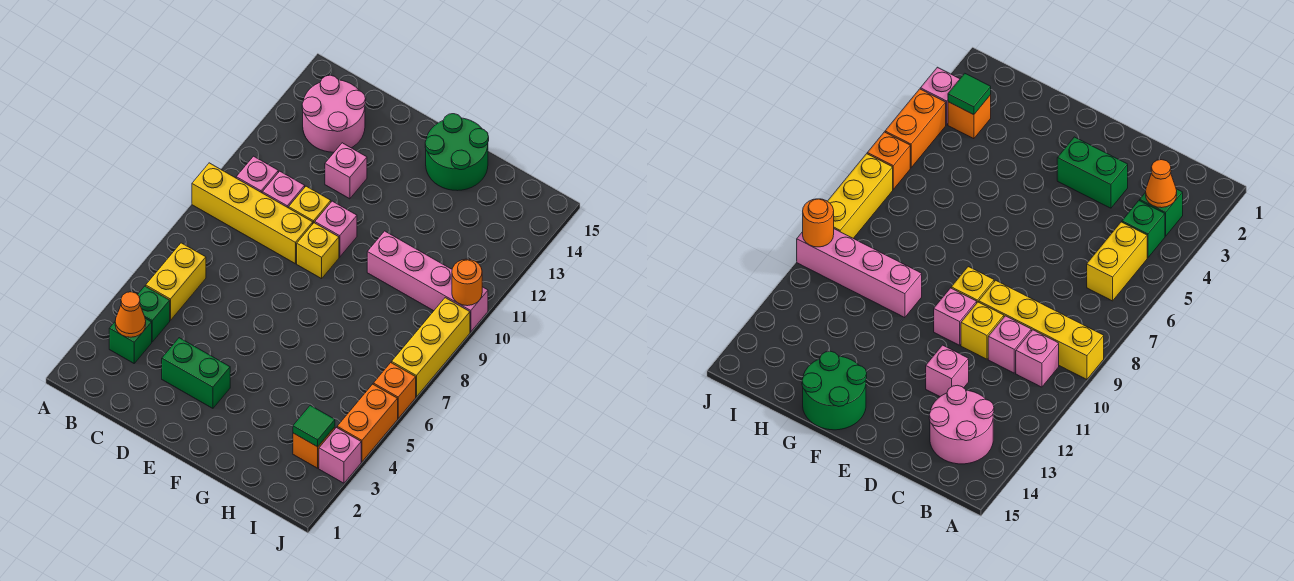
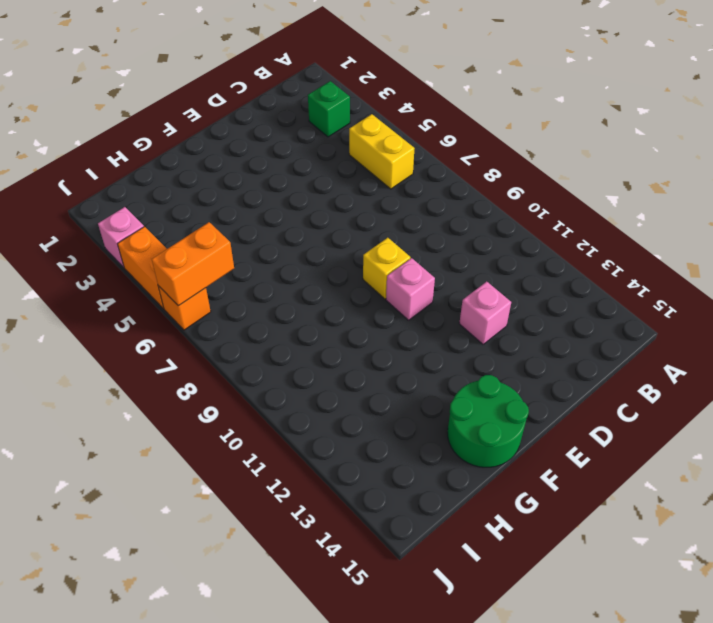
orange brick I6:J6 level 2 -> none
none -> yellow brick A9:D9 level 1
none -> green brick B4 level 1
none -> pink brick B10 level 1

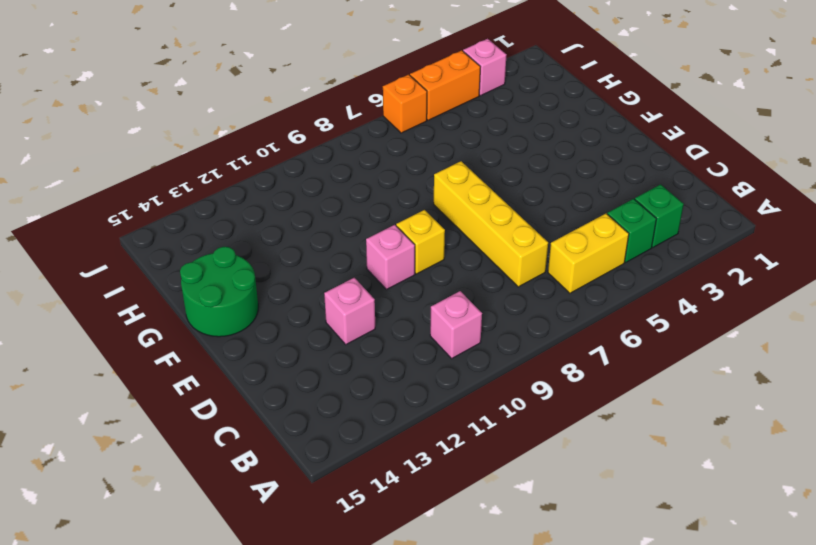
yellow brick C7:F7 level 1 -> yellow brick A9:D9 level 1
none -> pink round brick B13:C14 level 1
none -> pink brick C10 level 1
none -> green brick D3:E3 level 1

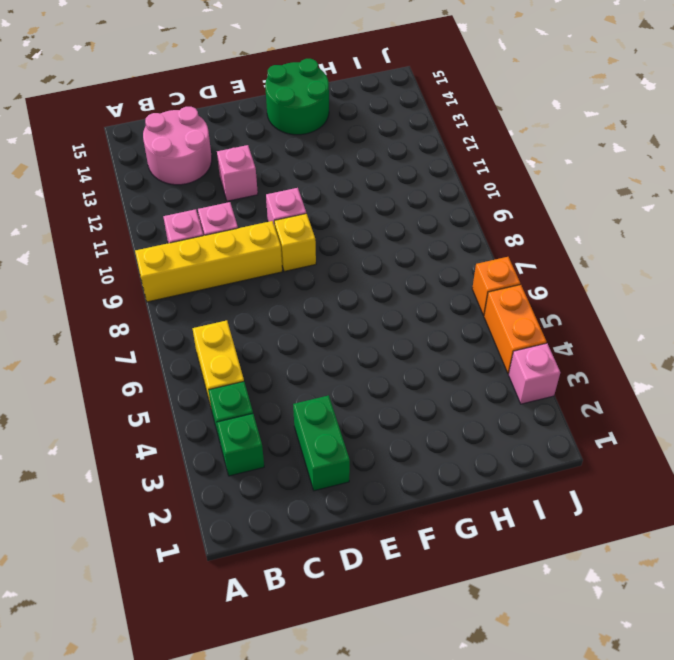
green brick D2:D3 level 1 -> green brick D3:E3 level 1
none -> yellow brick D10 level 1
none -> pink brick G10:J10 level 1
none -> orange brick I3 level 1

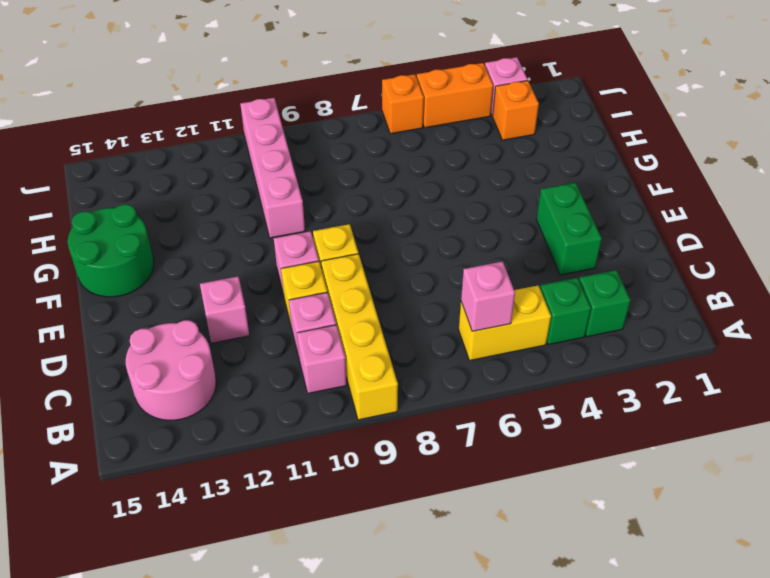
pink brick B6 level 2 -> none
none -> yellow brick J7:J9 level 1
none -> orange cone B3 level 2
none -> green tile I3 level 2

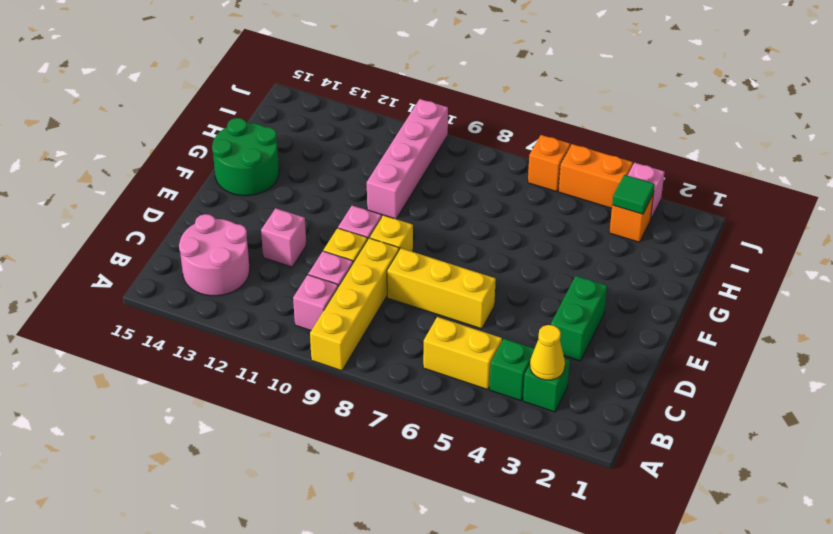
yellow cone B3 level 2 -> orange cone B3 level 2
yellow brick D6:D8 level 1 -> yellow brick J7:J9 level 1
none -> orange round brick J10 level 2

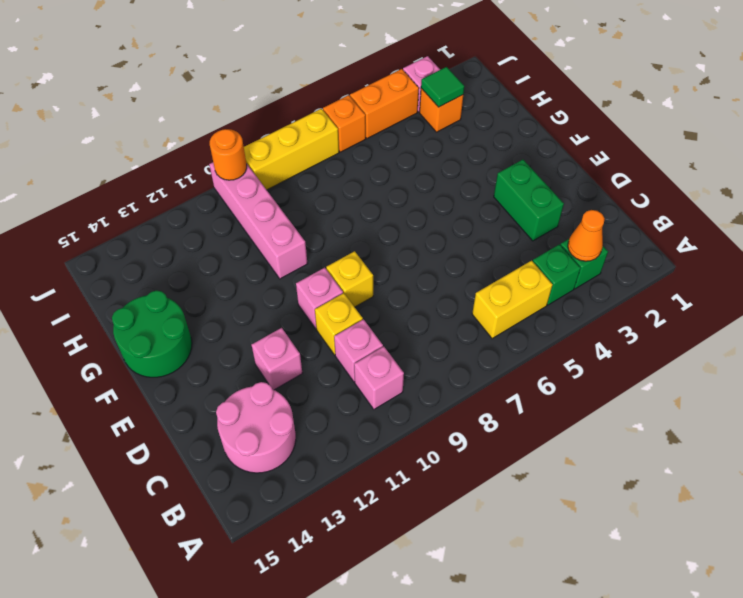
none -> yellow brick A9:D9 level 1

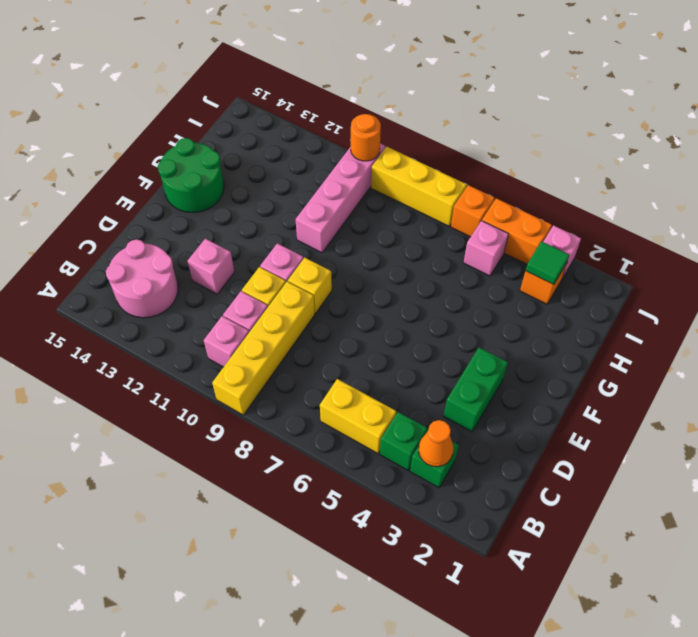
pink brick I5 level 1 -> none

